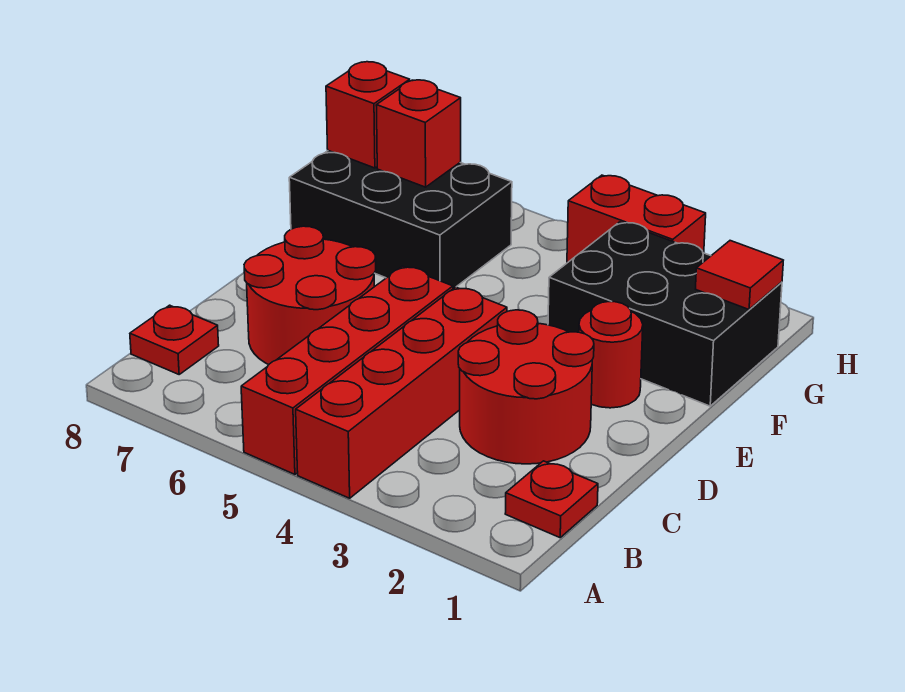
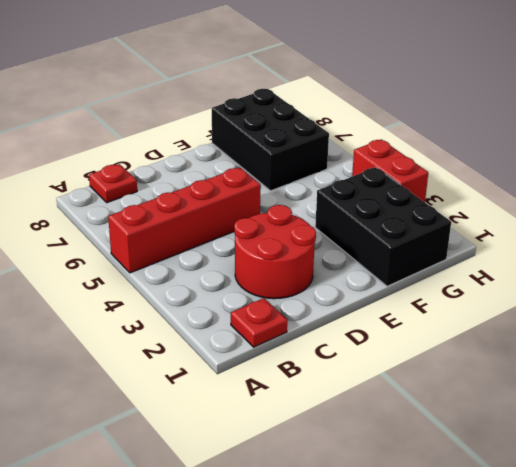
none -> red brick A4:D4 level 1
none -> red round brick C6:D7 level 1
none -> red round brick E2 level 1

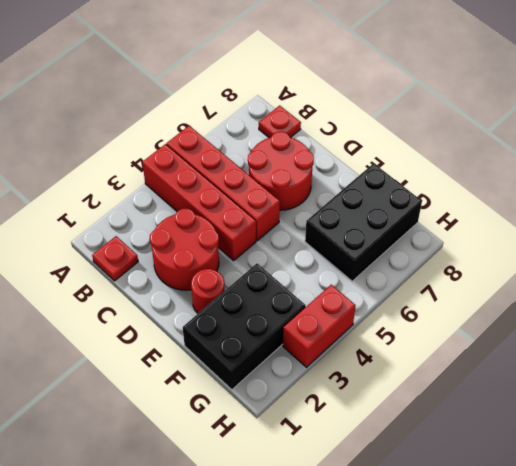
none -> red tile G1 level 2
none -> red brick G7 level 2
none -> red brick G8 level 2

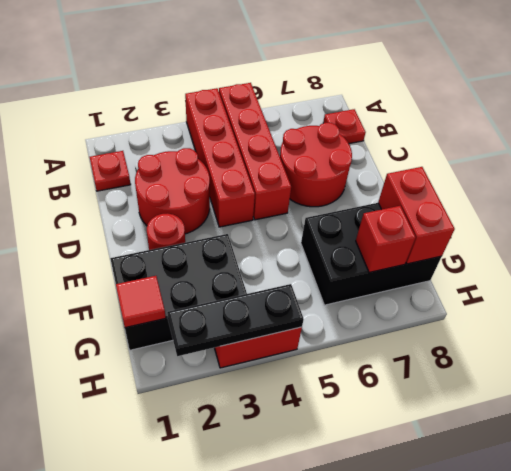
red brick F8:G8 level 2 -> red brick G8 level 2
black plate H2:H4 level 2 -> none

